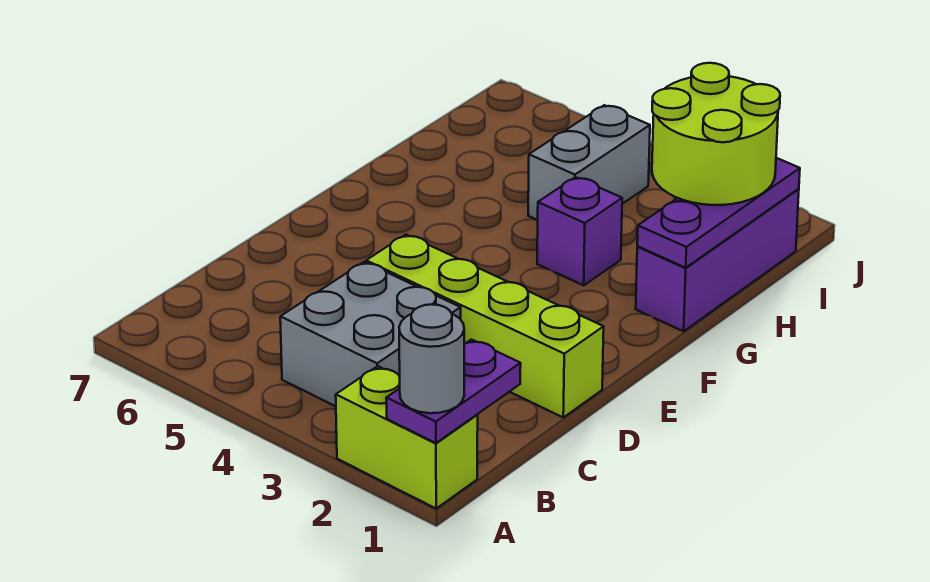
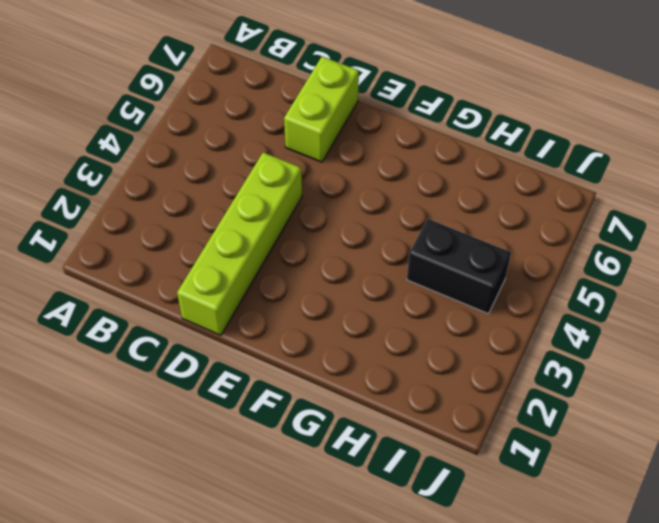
lime brick D6:D7 level 1 -> lime brick A1:A2 level 1
black brick H4:I4 level 1 -> grey brick H4:I4 level 1
none -> grey brick B3:C4 level 1
none -> purple brick G1:I1 level 1

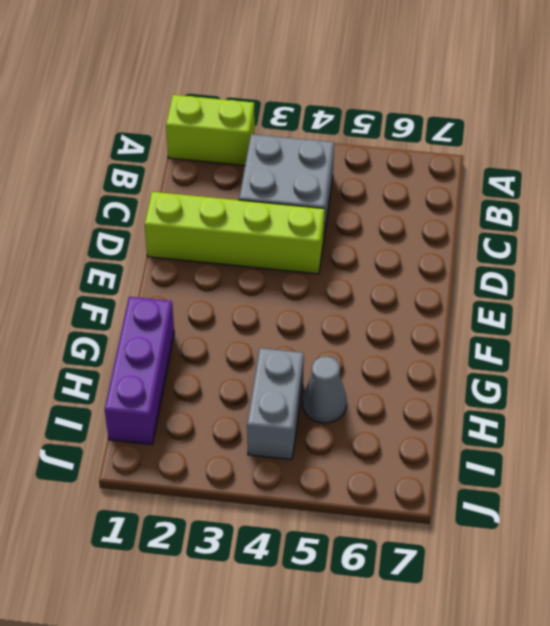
grey cone H5 level 1 -> none
none -> purple brick G3 level 1
none -> purple plate A1:B1 level 2

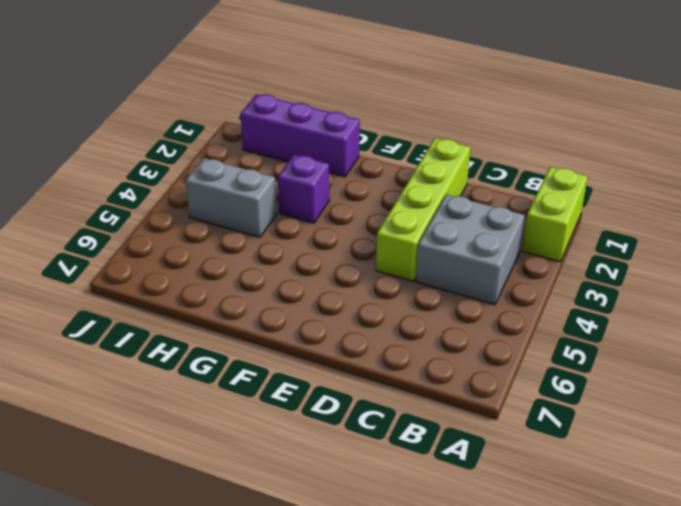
none -> purple plate A1:B1 level 2
none -> purple plate G1:I1 level 2

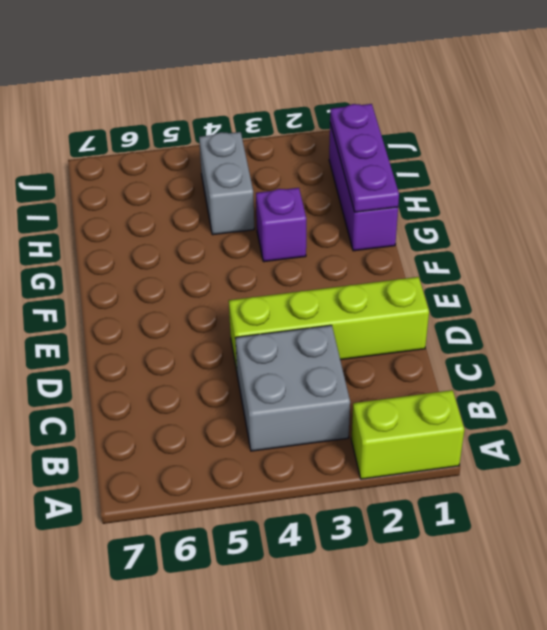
none -> purple plate A1:B1 level 2
none -> grey round brick A1 level 3

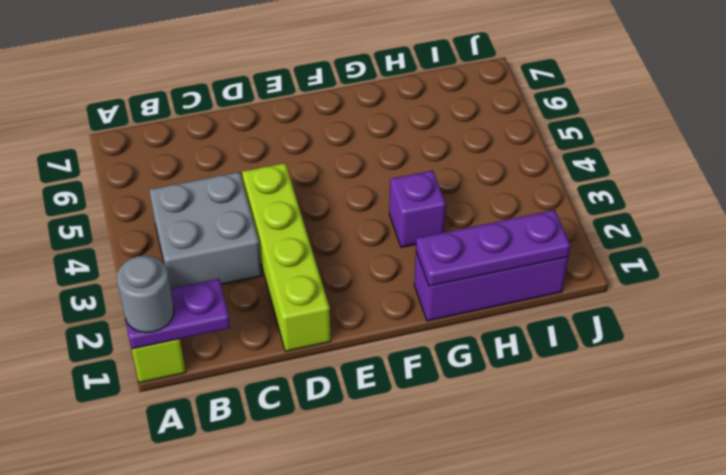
none -> grey brick H4:I4 level 1
none -> lime round brick H1:I2 level 3

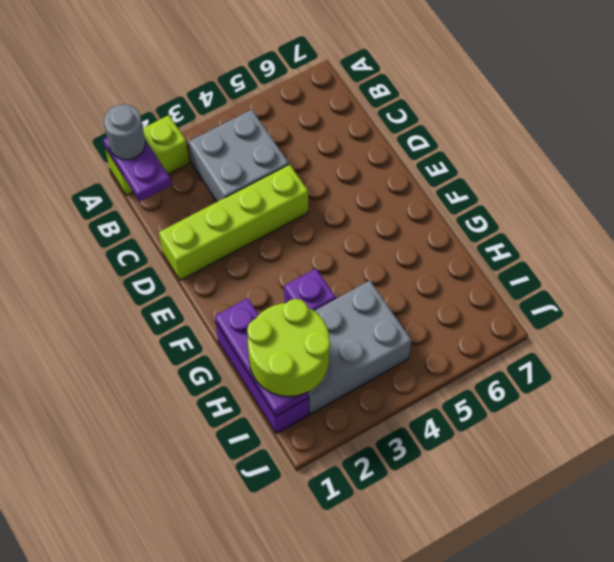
grey brick H2:I4 level 1 -> grey brick H4:I4 level 1

